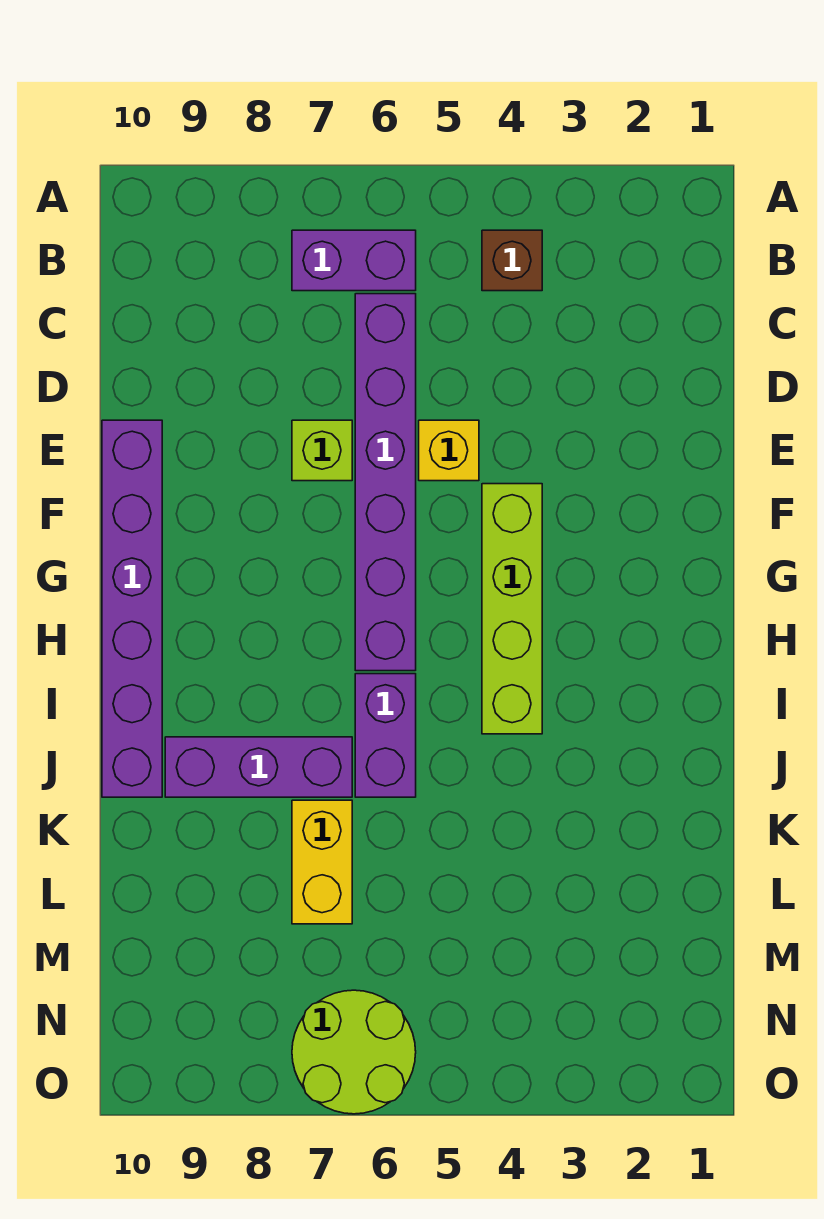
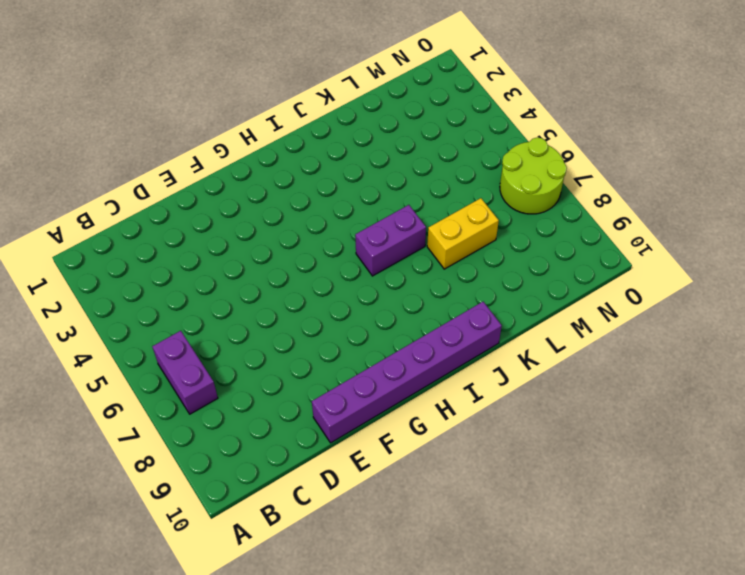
none -> brown brick B4 level 1
none -> purple brick C6:H6 level 1

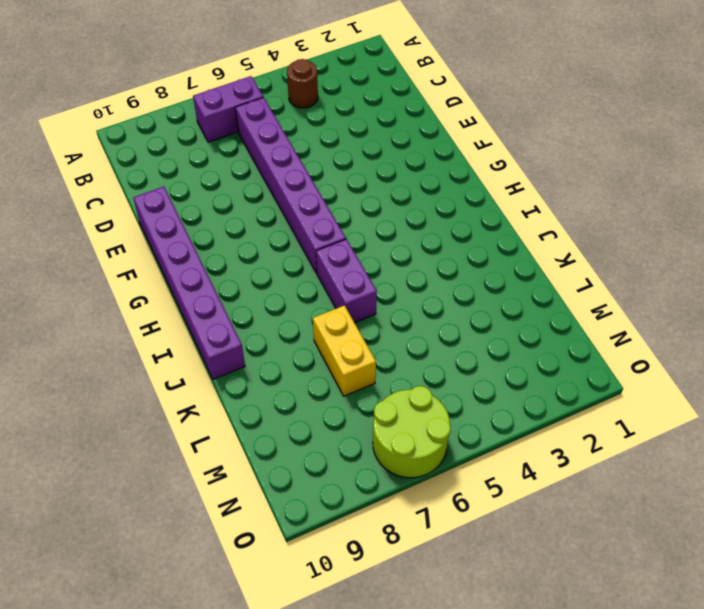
brown round brick B4 level 1 -> brown brick B4 level 1
none -> yellow brick E5 level 1
none -> lime brick E7 level 1

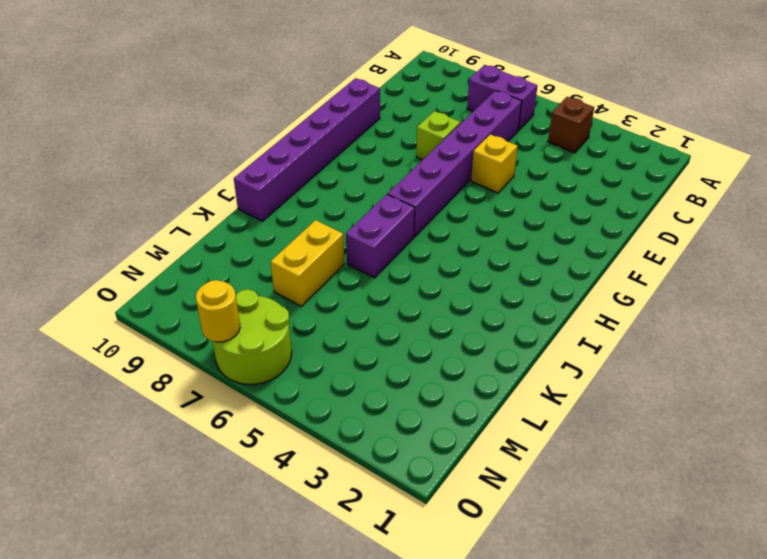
yellow round brick O7 level 2 -> none
none -> lime brick F4:I4 level 1
none -> purple brick J7:J9 level 1

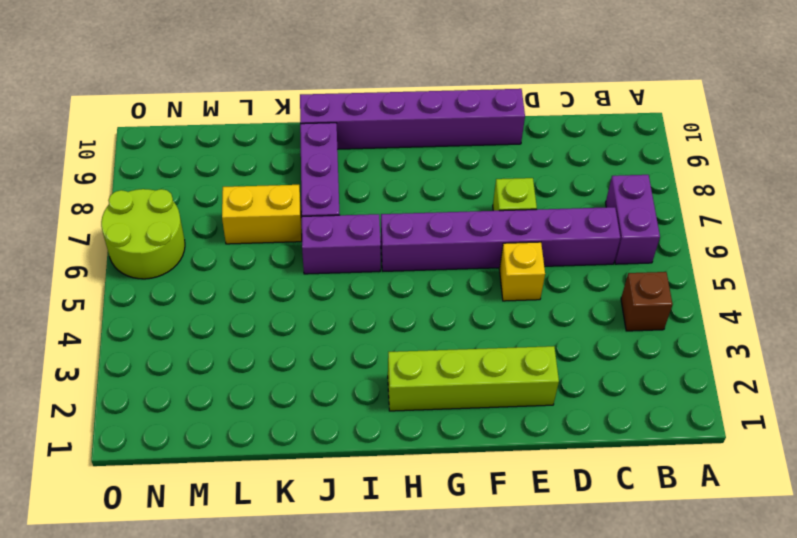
lime brick E2:H2 level 1 -> lime brick F4:I4 level 1

